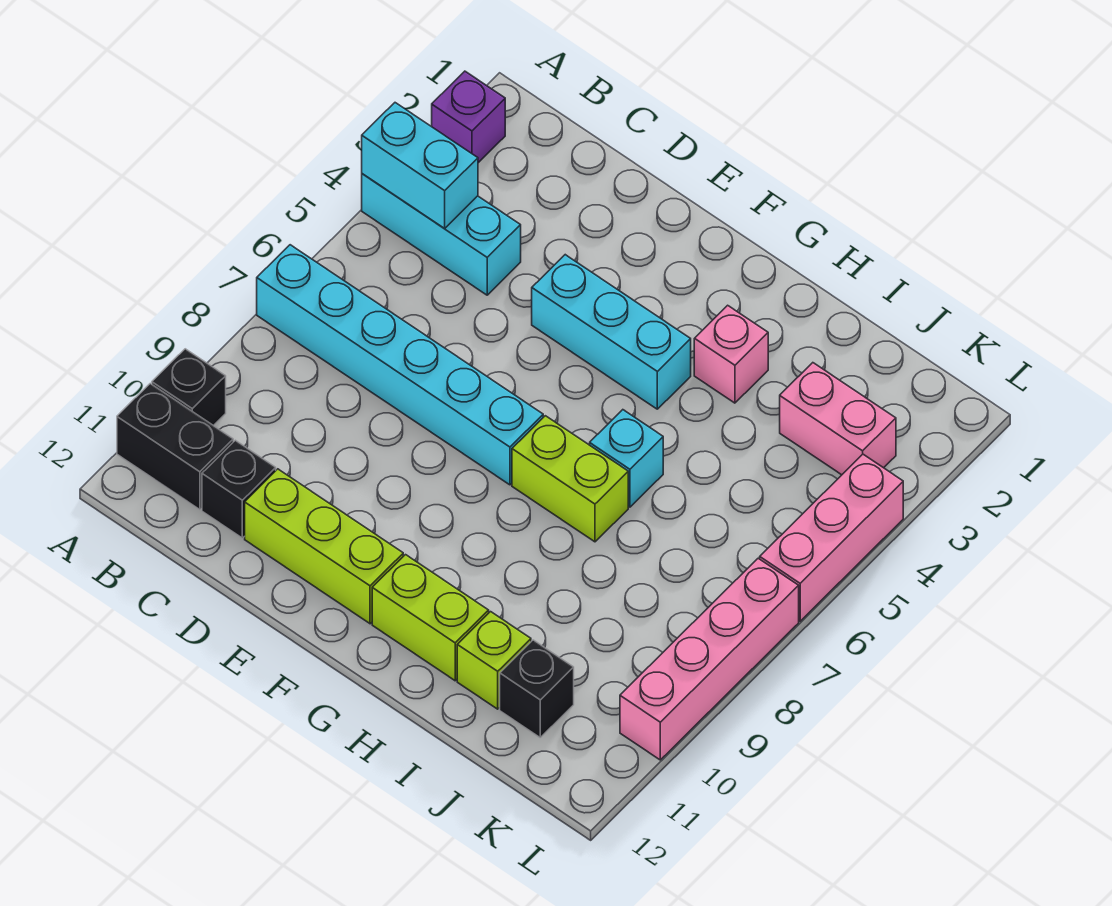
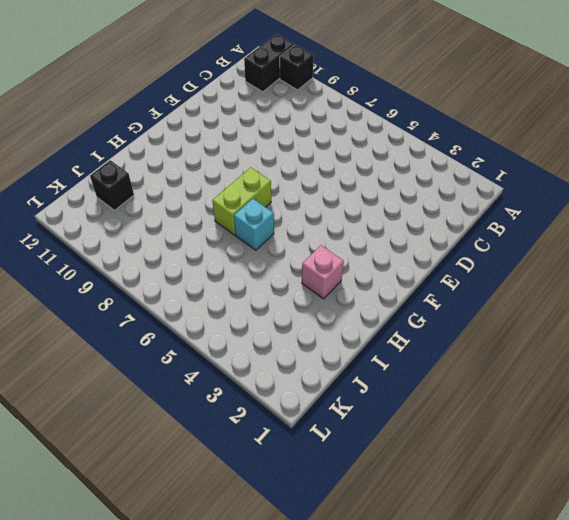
none -> purple brick A2 level 1
none -> cyan brick A4:C4 level 1
none -> cyan brick A7:F7 level 1

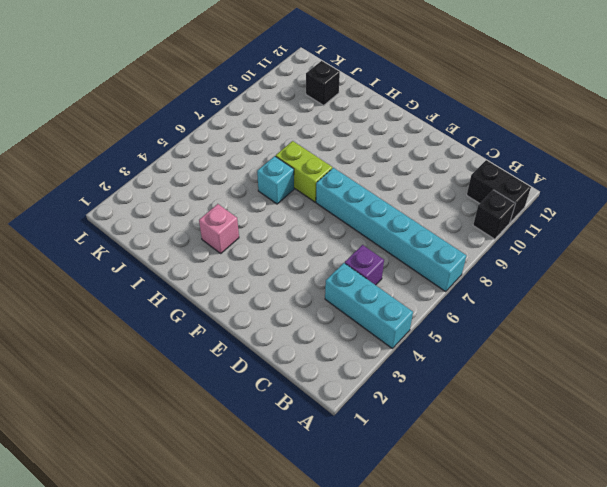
purple brick C5 level 1 -> purple brick A2 level 1
none -> black brick C11 level 1
none -> lime brick D11:F11 level 1
none -> cyan brick E4:G4 level 1

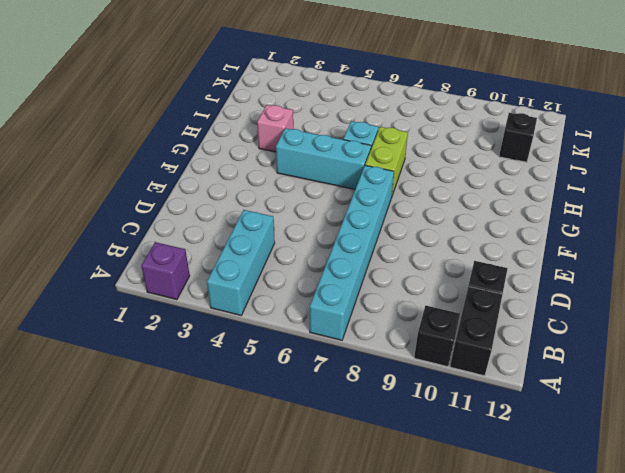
cyan brick G4:G6 level 1 -> cyan brick E4:G4 level 1
none -> lime brick D11:F11 level 1
none -> lime brick G11:H11 level 1
none -> lime brick I11 level 1

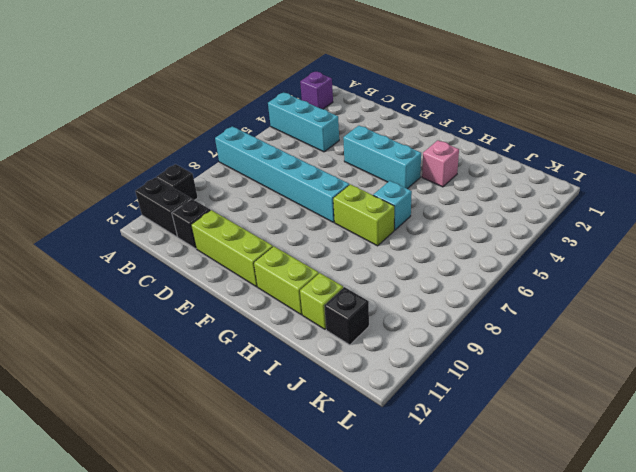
none -> pink brick J3:K3 level 1
none -> pink brick L4:L6 level 1
none -> pink brick L7:L10 level 1

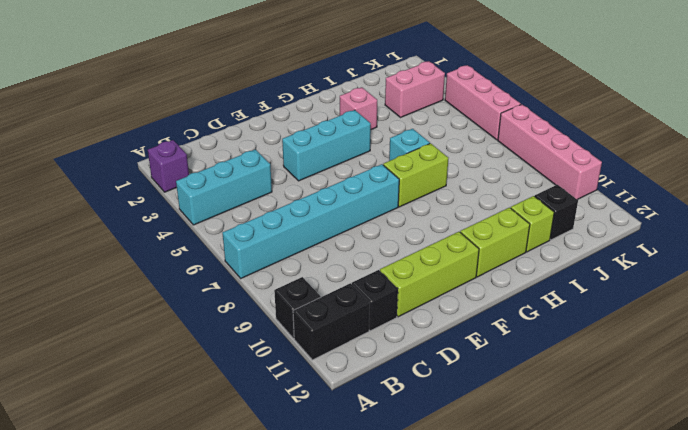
none -> cyan brick A4:B4 level 2

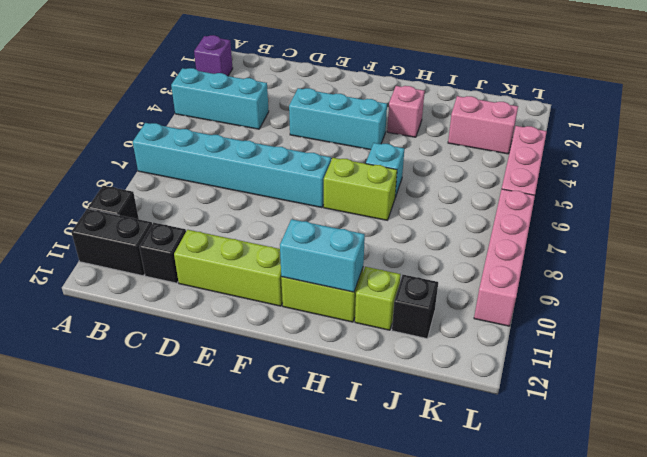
cyan brick G11:H11 level 2 -> cyan brick A4:B4 level 2

